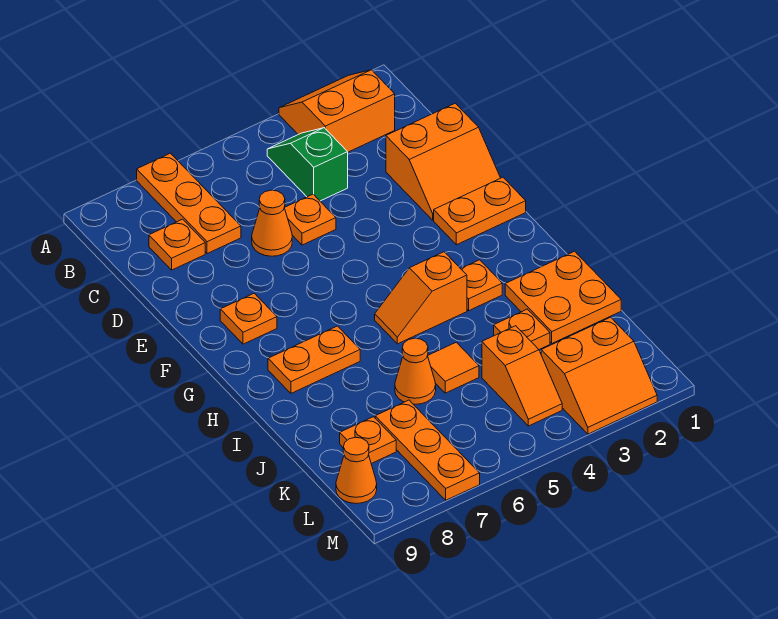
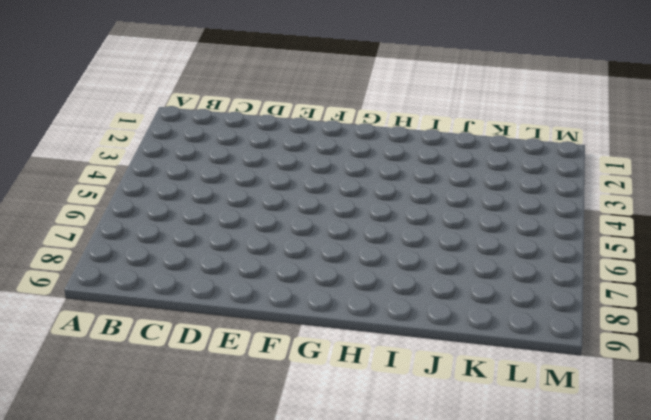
none -> orange slope A2:B3 level 1 top B
none -> orange plate A7:C7 level 1
none -> green slope B4:C4 level 1 top C

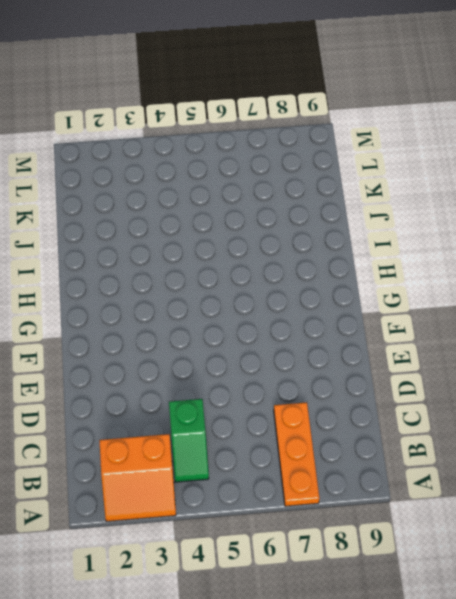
none -> orange plate C8 level 1
none -> orange slope D1:E2 level 1 top D
none -> orange plate D5 level 1

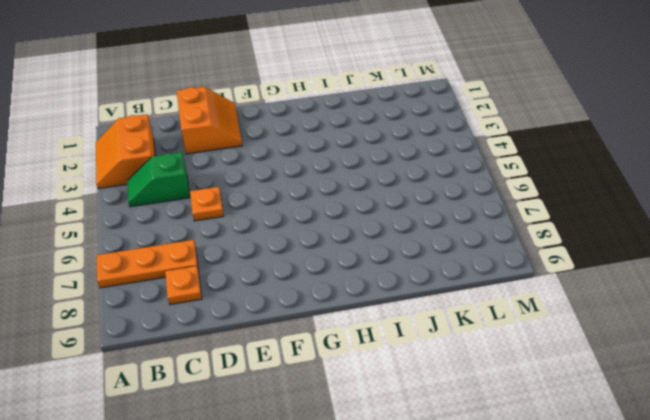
none -> orange cone D6 level 1
none -> orange plate F1:F2 level 1
none -> orange plate F8 level 1

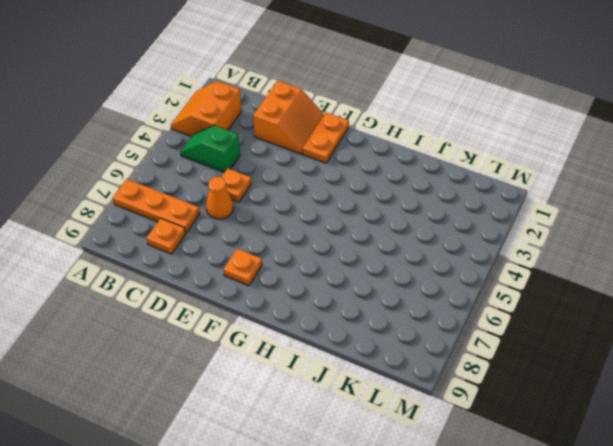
none -> orange plate H3 level 1
none -> orange slope H4:H5 level 1 top 4
none -> orange plate H7:H8 level 1

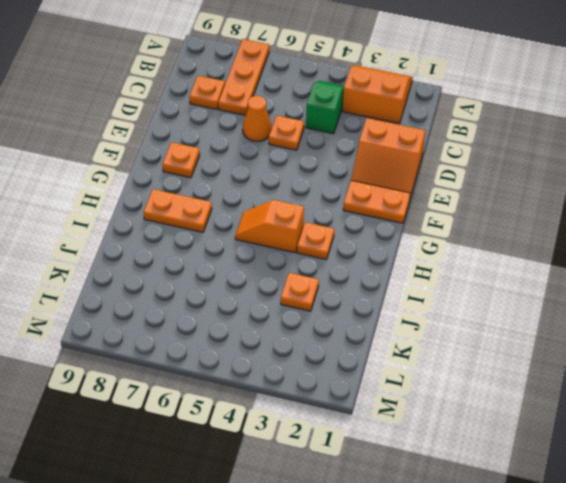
none -> orange plate I1:J2 level 1
none -> orange tile J5 level 1
none -> orange cone J6 level 1

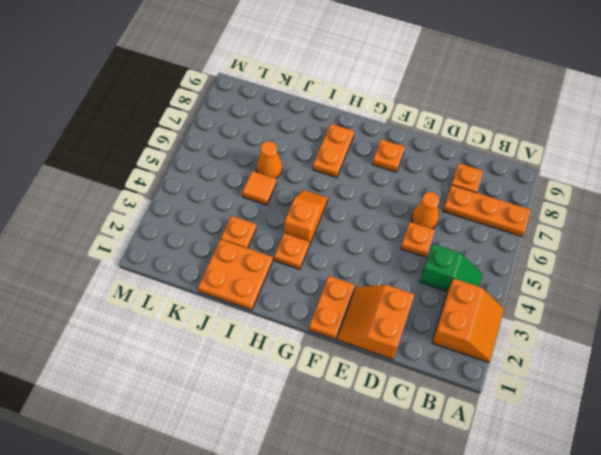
none -> orange slope K4:L4 level 1 top K
none -> orange plate K7:M7 level 1
none -> orange plate K8 level 1

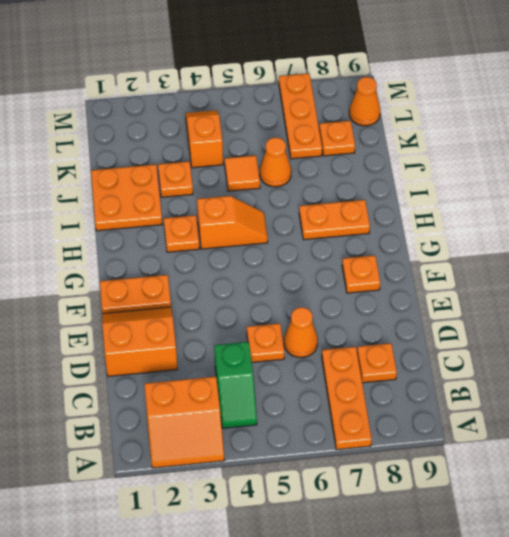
none -> orange slope L2:M3 level 1 top L

